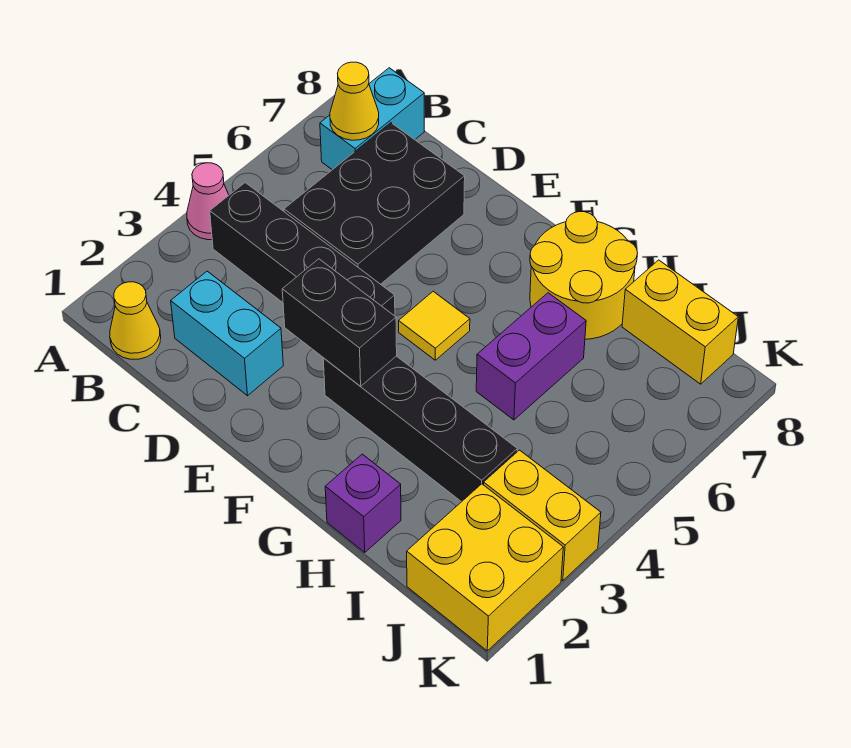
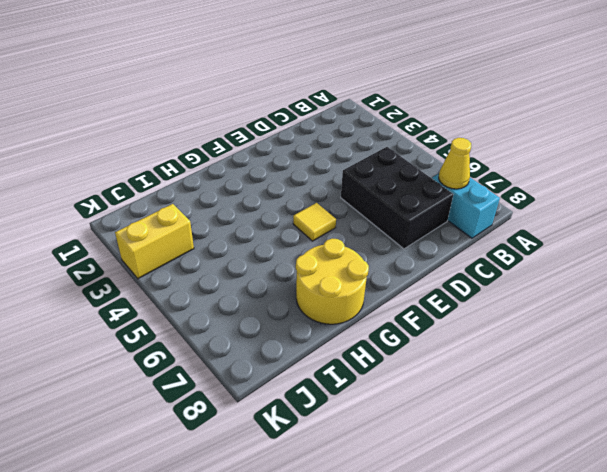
none -> pink cone A4 level 1
none -> yellow cone B1 level 1
none -> black brick B4:E4 level 1

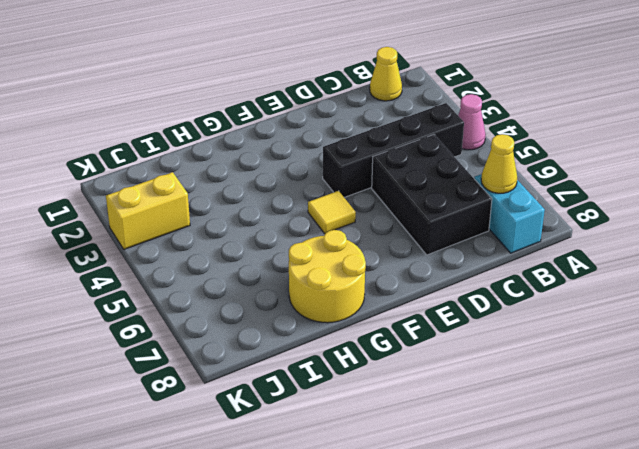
none -> cyan brick C2:D2 level 1
none -> black brick F3:I3 level 1
none -> purple brick H1 level 1

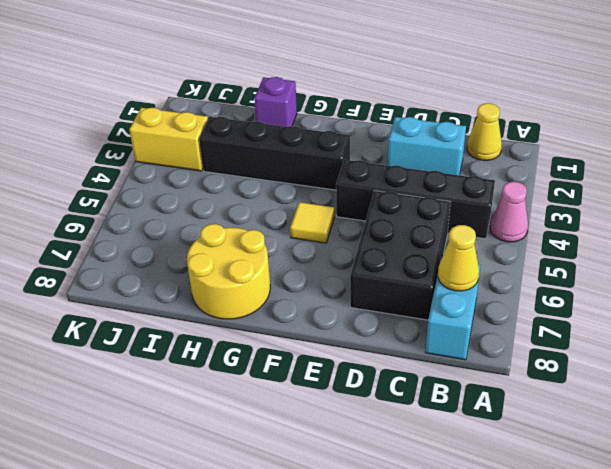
none -> purple brick H5:H6 level 1
none -> yellow brick I8:J8 level 1
none -> yellow brick J1:K2 level 1

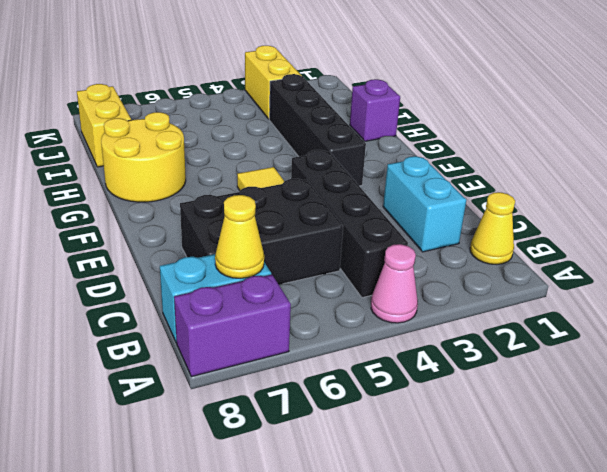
purple brick A7:A8 level 1 -> purple brick H5:H6 level 1
none -> yellow brick J1:K2 level 1
none -> black brick E3:F3 level 2

